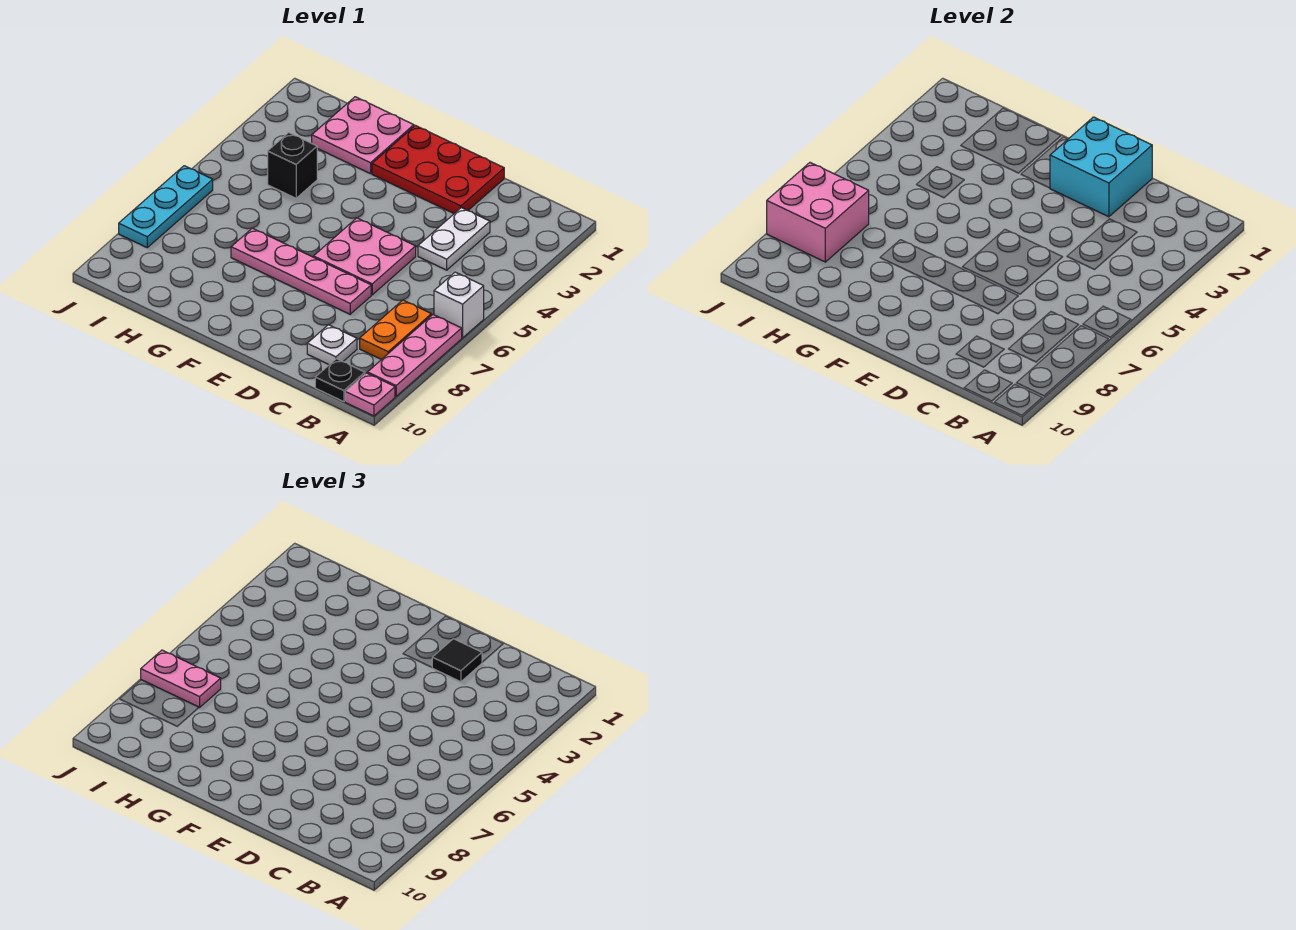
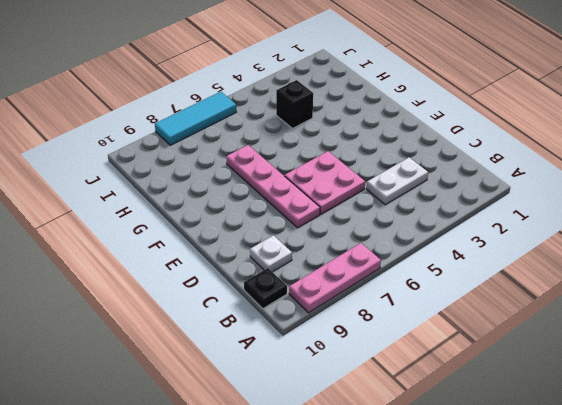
cyan tile J6:J8 level 1 -> cyan plate J6:J8 level 1
none -> white brick A6 level 1
none -> pink plate A10 level 1
none -> orange plate B7:B8 level 1

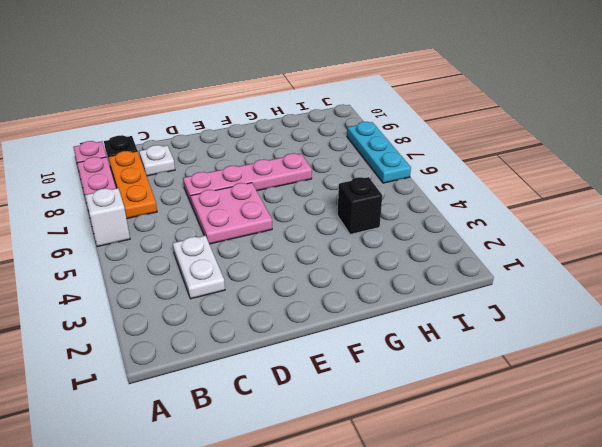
orange plate B7:B9 level 1 -> orange plate B7:B8 level 1
none -> red plate D1:F2 level 1
none -> pink plate G1:H2 level 1
none -> cyan brick D1:E2 level 2

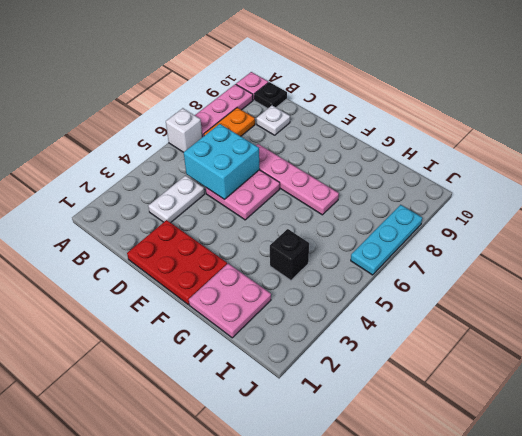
cyan brick C5:D6 level 2 -> cyan brick D1:E2 level 2
none -> pink brick I7:J8 level 2
none -> black tile D2 level 3
none -> pink plate I7:J7 level 3

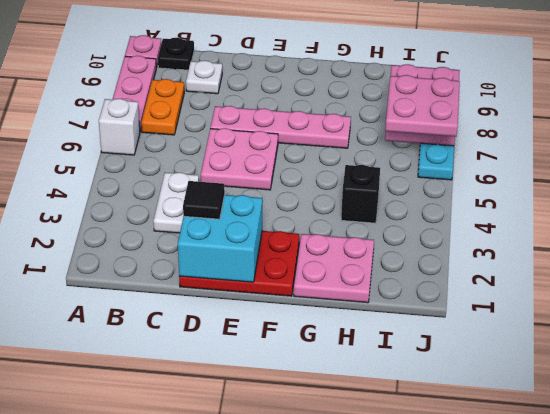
pink plate I6:J7 level 3 -> pink plate I7:J7 level 3

